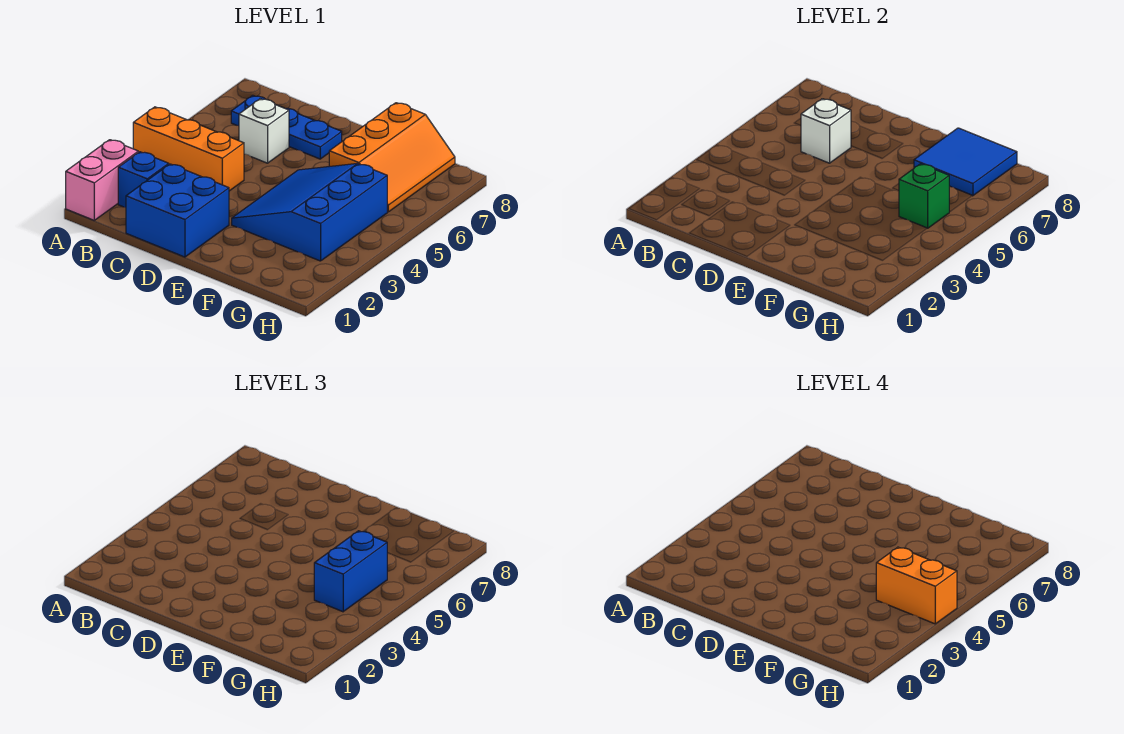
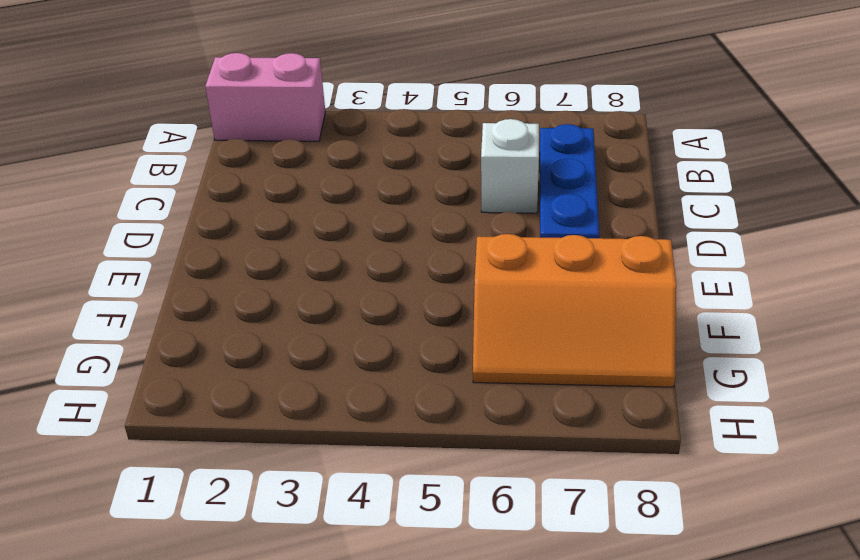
none -> orange brick A4:C4 level 1
none -> blue brick B2 level 1
none -> blue brick C1:D2 level 1

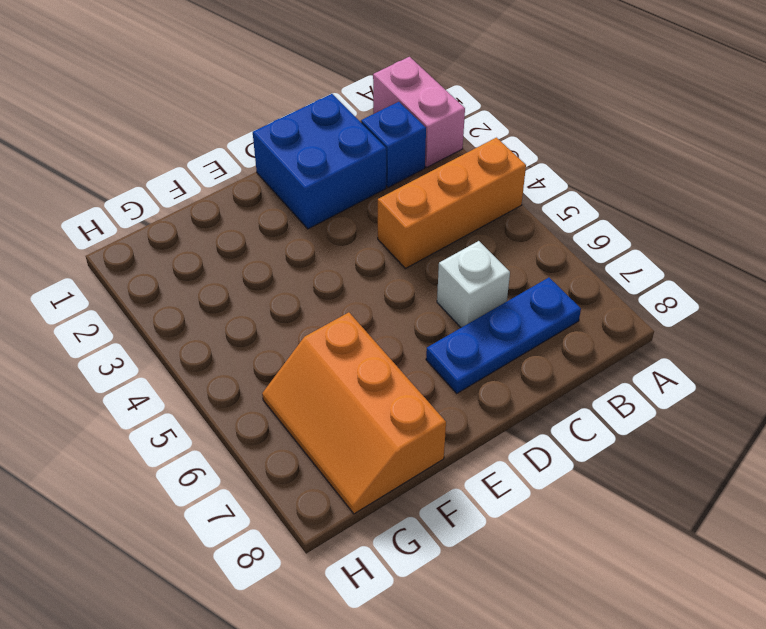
none -> blue slope E3:G5 level 1 top G
none -> white brick C6 level 2
none -> blue tile F7:G8 level 2

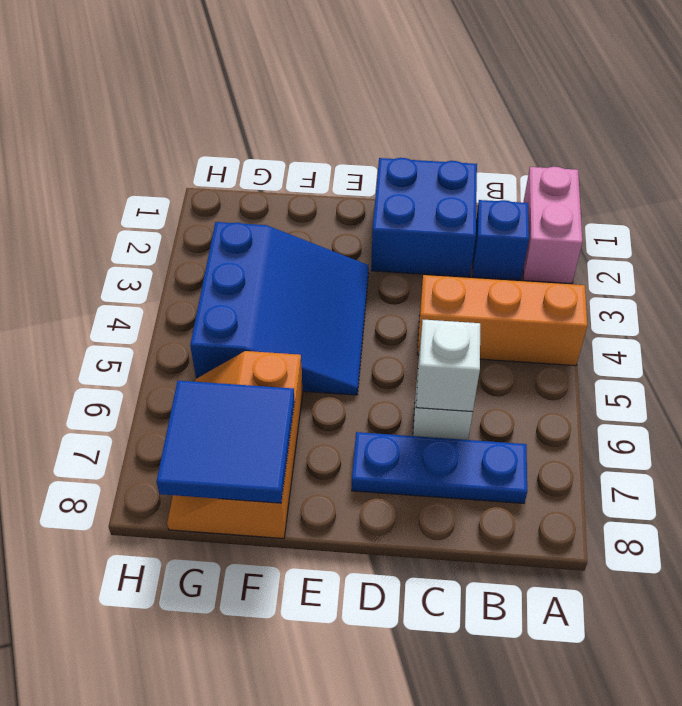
none -> green brick G5 level 2
none -> blue brick G4:G5 level 3
none -> orange brick G4:H4 level 4

